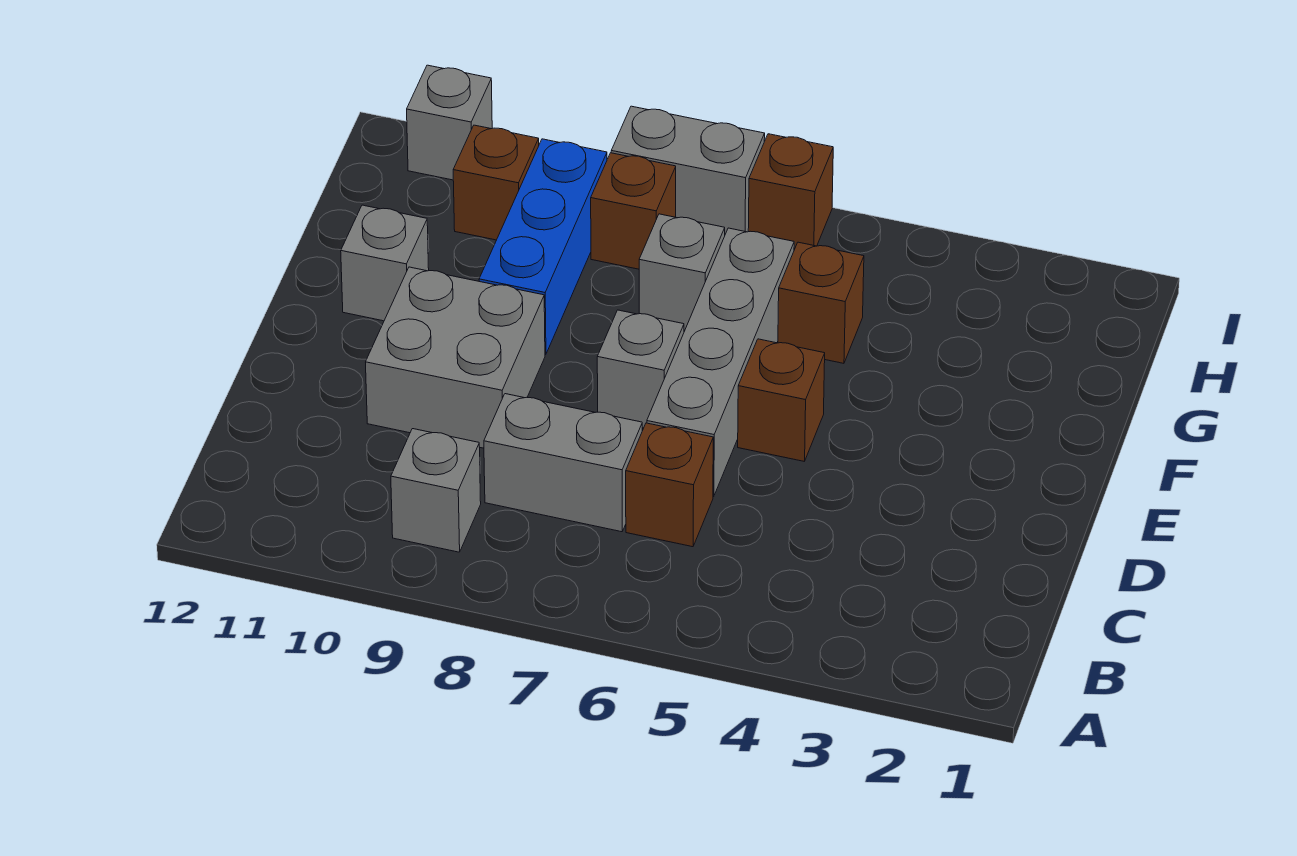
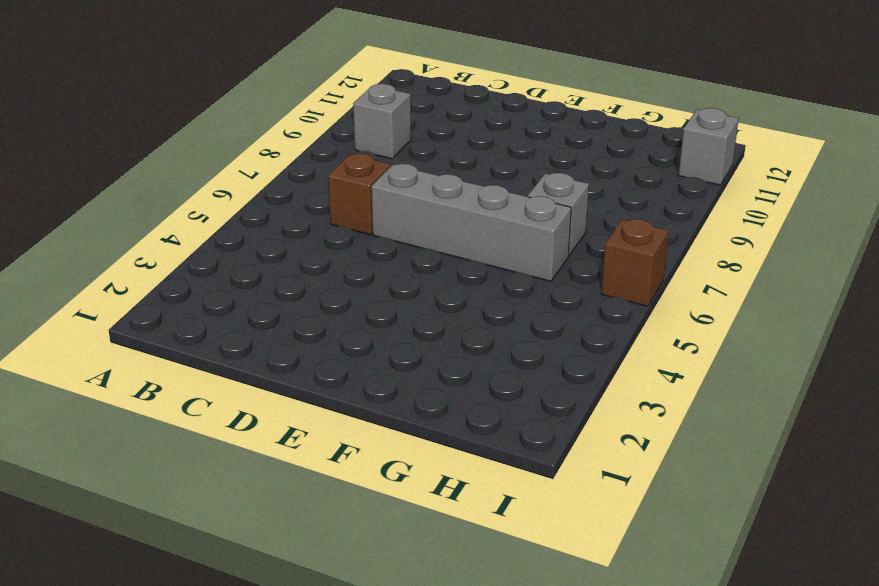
none -> grey brick C7:C8 level 1
none -> grey brick D9:E10 level 1
none -> brown brick E5 level 1

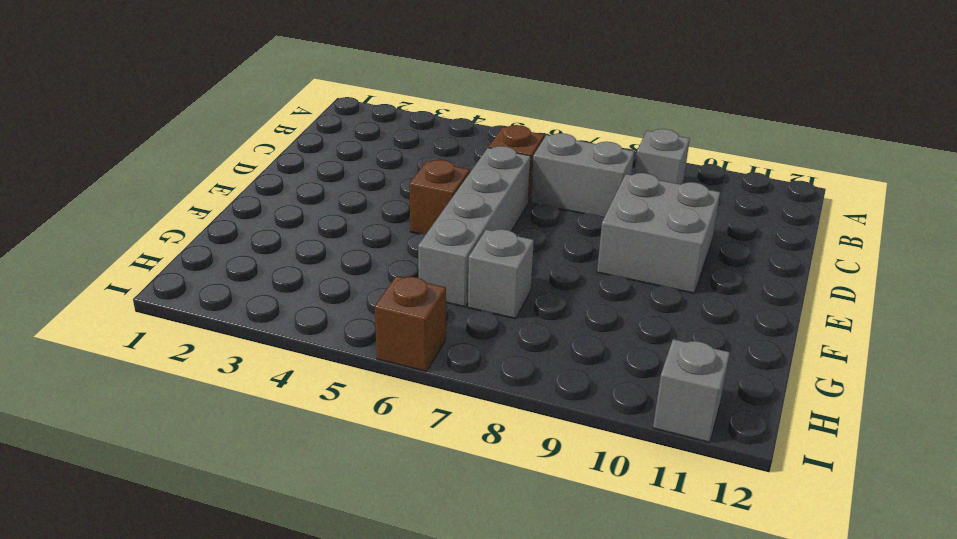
none -> grey brick E7 level 1
none -> blue brick F9:H9 level 1
none -> grey brick F11 level 1

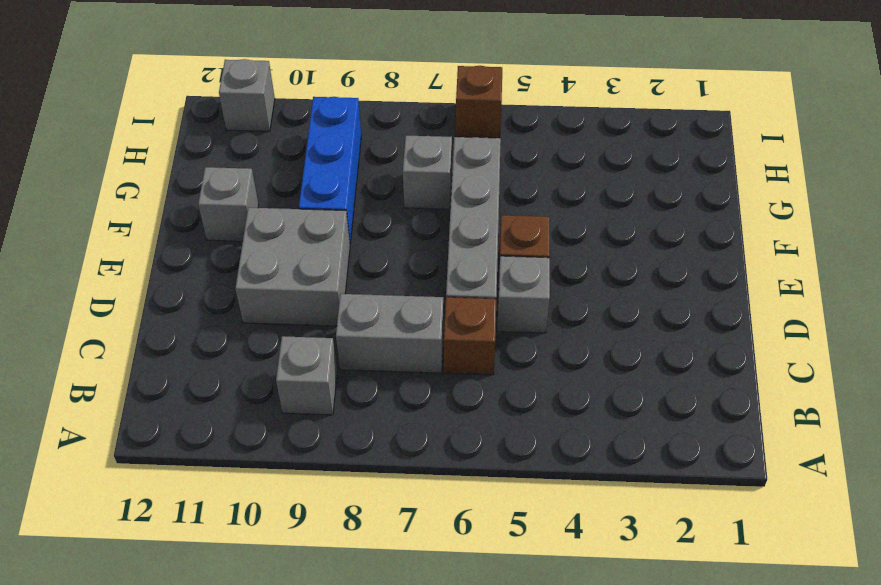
grey brick D5 level 1 -> grey brick E7 level 1
none -> brown brick G5 level 1
none -> brown brick H8 level 1
none -> brown brick H10 level 1

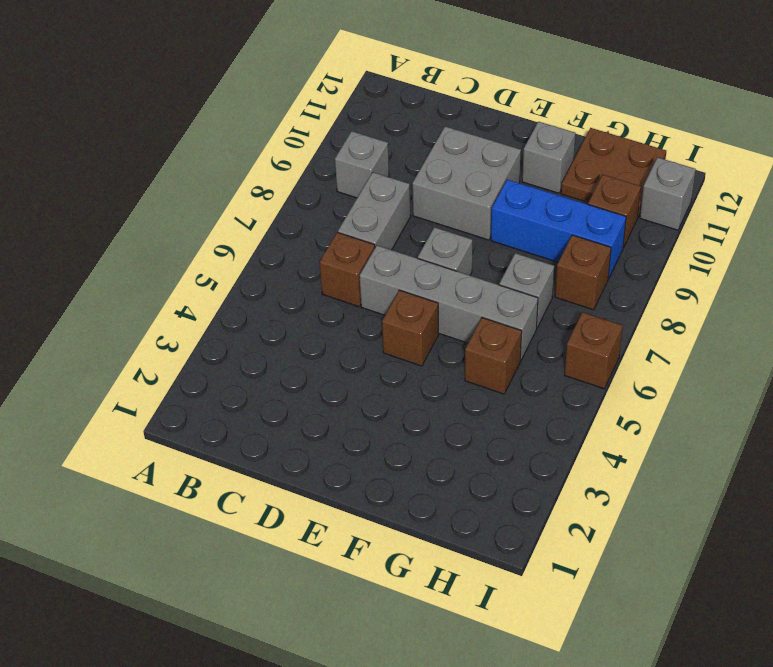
brown plate G11:H12 level 1 -> none
none -> grey brick I7:I8 level 1

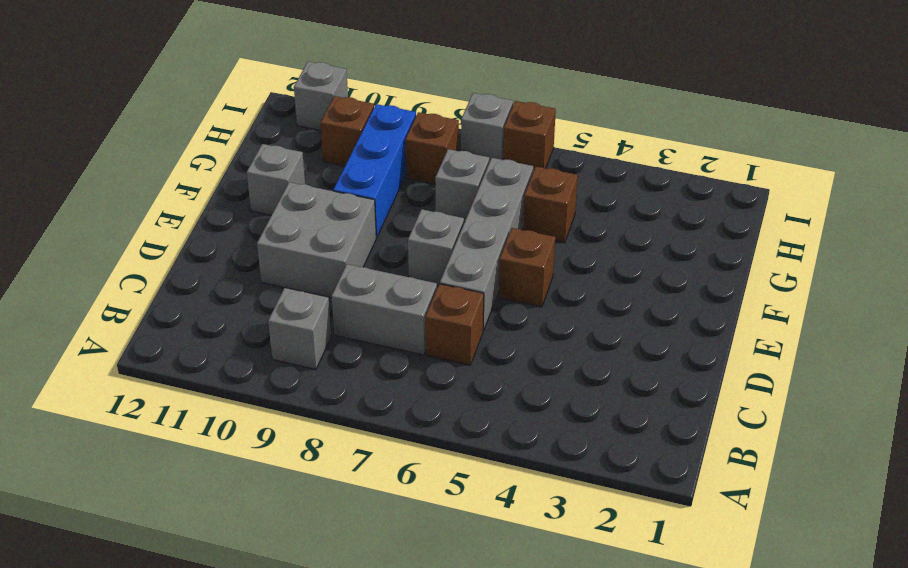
grey brick I7 level 1 -> grey brick I7:I8 level 1

